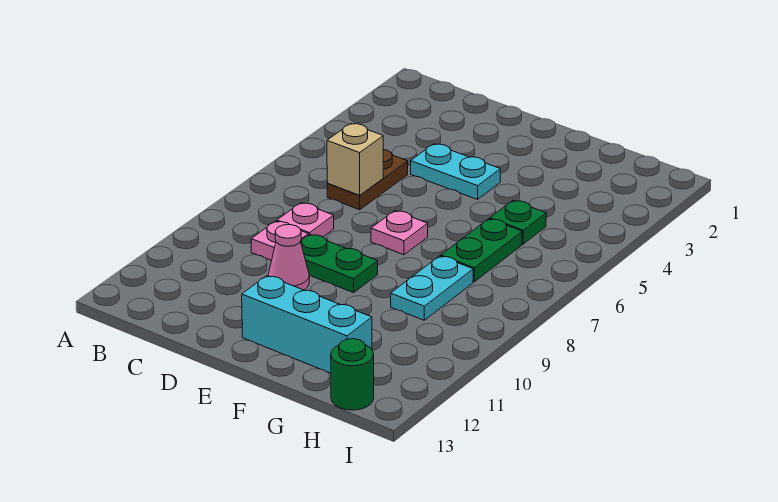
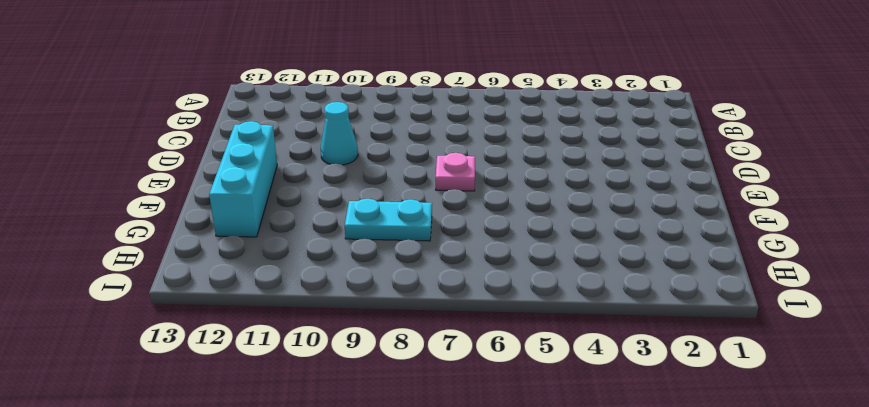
cyan cone D10 level 1 -> pink cone D10 level 1
none -> brown plate C5:C6 level 1
none -> pink plate C8 level 1
none -> pink plate C9 level 1

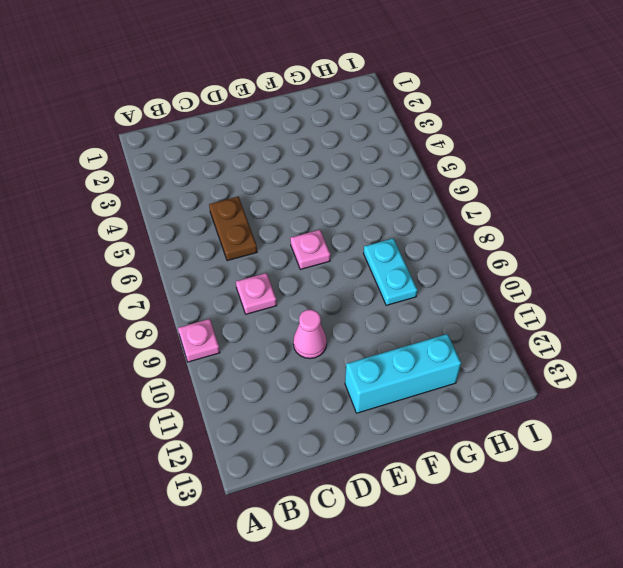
pink plate A9 level 1 -> pink plate C9 level 1
none -> cyan plate D4:E4 level 1
none -> green plate D9:E9 level 1
none -> green plate G5 level 1

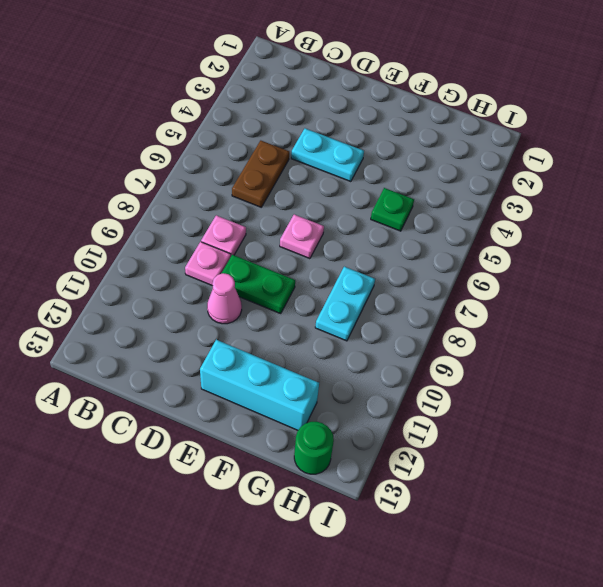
none -> green plate G6:G7 level 1
none -> tan brick C6 level 2

